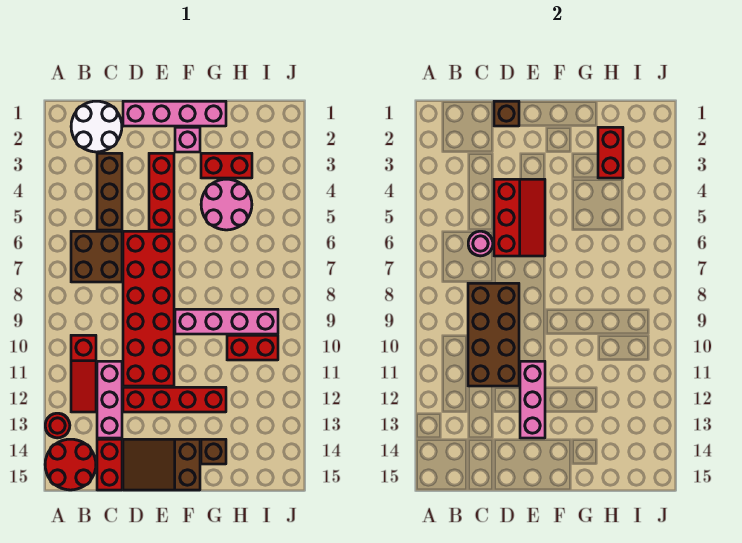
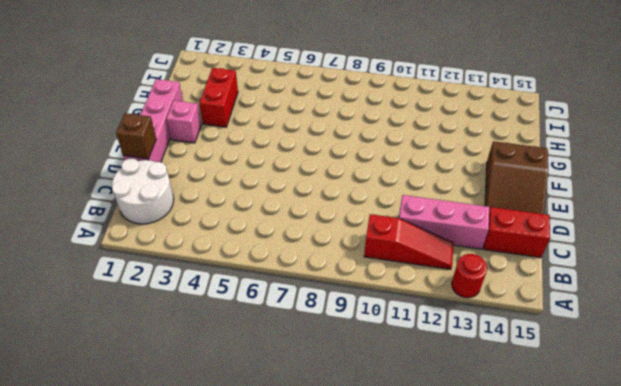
none -> red round brick A14:B15 level 1
none -> brown brick B6:C7 level 1
none -> brown brick C3:C5 level 1

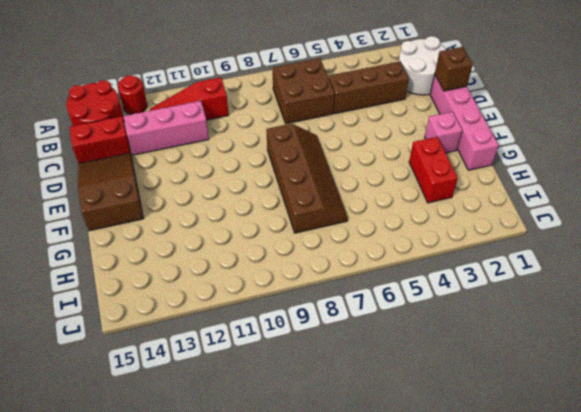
brown slope E7:H8 level 1 top 8 -> red brick D6:E11 level 1
none -> red brick D12:G12 level 1
none -> red brick E3:E5 level 1
none -> pink brick F9:I9 level 1

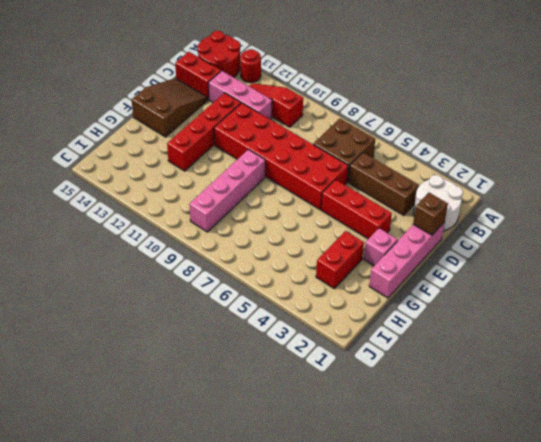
none -> pink round brick G4:H5 level 1
none -> brown brick G14 level 1
none -> red brick H10:I10 level 1

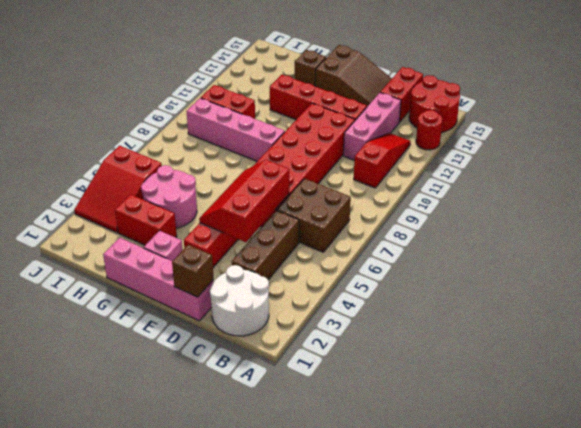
red slope I3:J5 level 1 top 5 -> none
none -> pink round brick C6 level 2
none -> brown brick C8:D11 level 2
none -> pink brick E11:E13 level 2

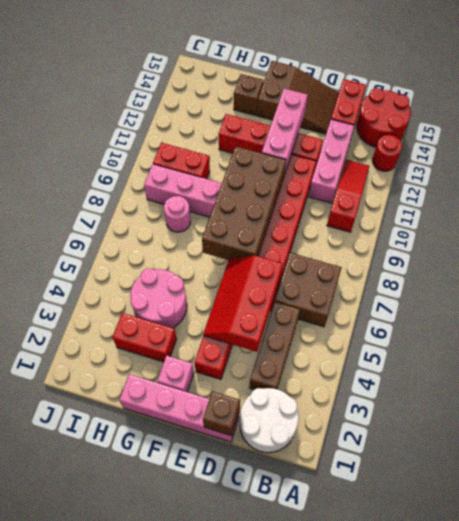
brown brick E7:F10 level 2 -> brown brick C8:D11 level 2
pink round brick H8 level 1 -> pink round brick C6 level 2
none -> red brick H2:H3 level 2

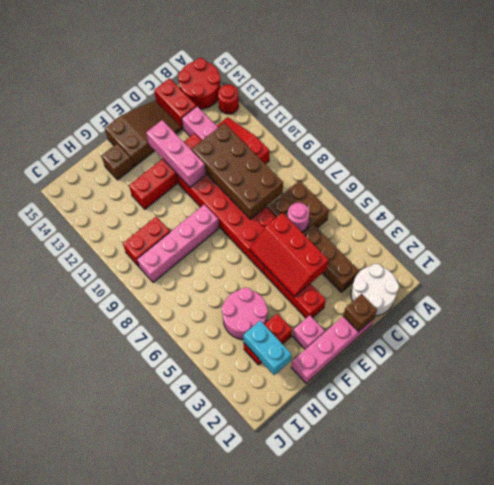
cyan brick H2:H3 level 2 -> red brick H2:H3 level 2

